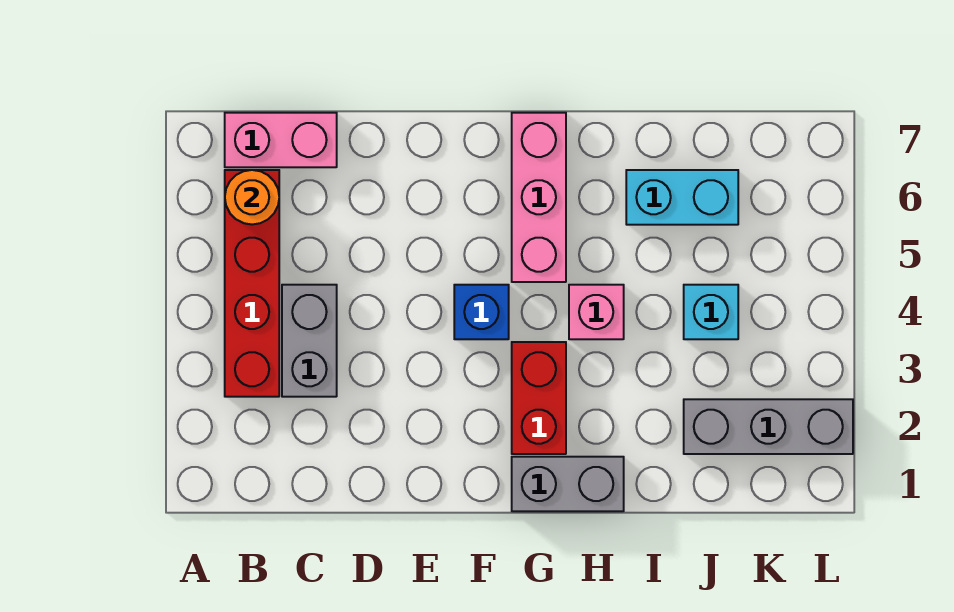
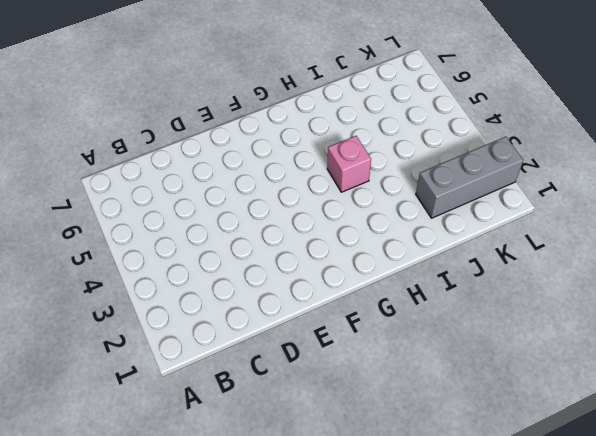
none -> red brick B3:B6 level 1
none -> pink brick B7:C7 level 1
none -> grey brick C3:C4 level 1

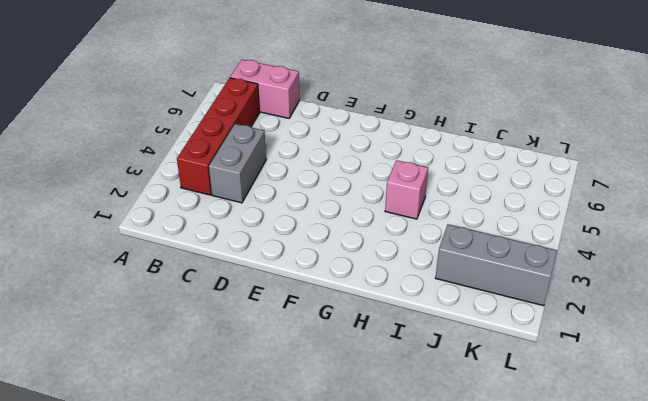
none -> blue brick F4 level 1
none -> grey brick G1:H1 level 1
none -> red brick G2:G3 level 1

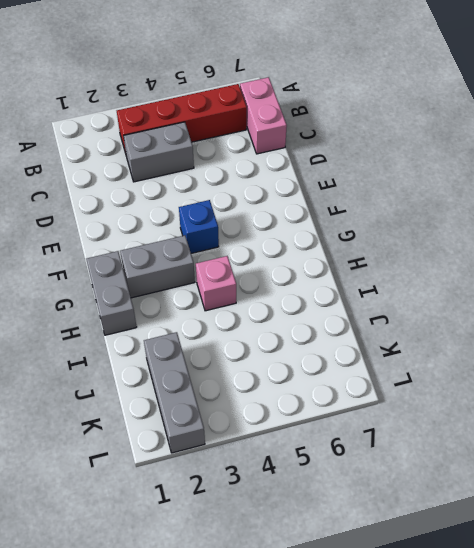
grey brick G2:G3 level 1 -> red brick G2:G3 level 1
none -> pink brick G5:G7 level 1
none -> cyan brick I6:J6 level 1
none -> cyan brick J4 level 1

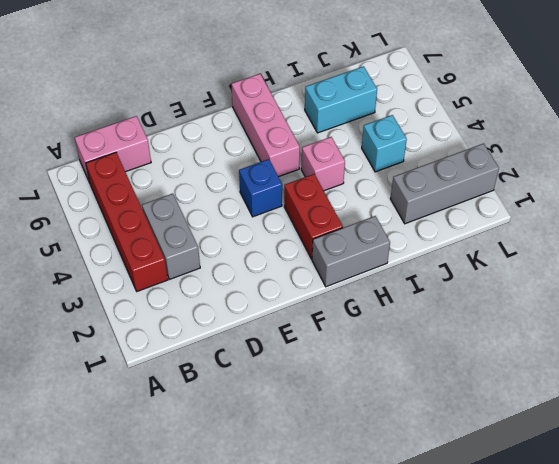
none -> orange round brick B6 level 2

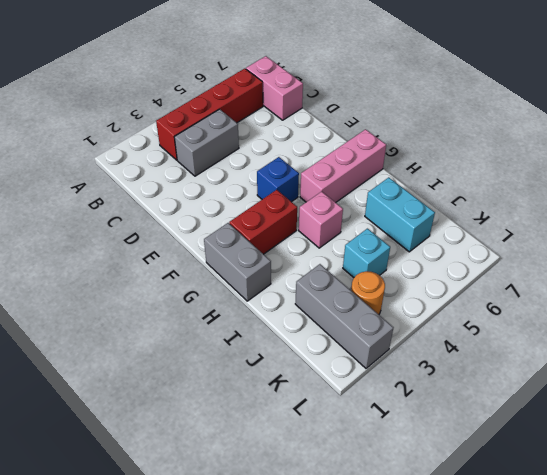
orange round brick K3 level 1 -> orange round brick B6 level 2

